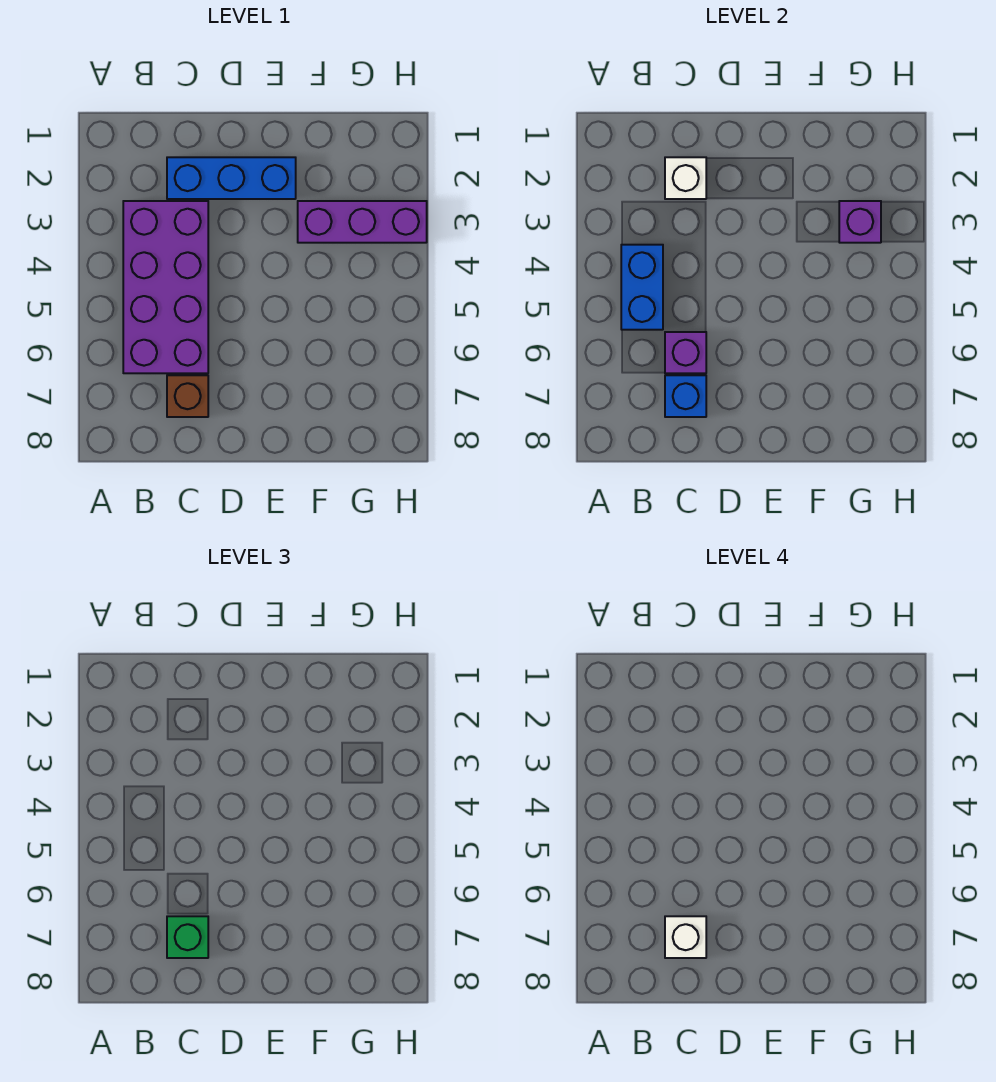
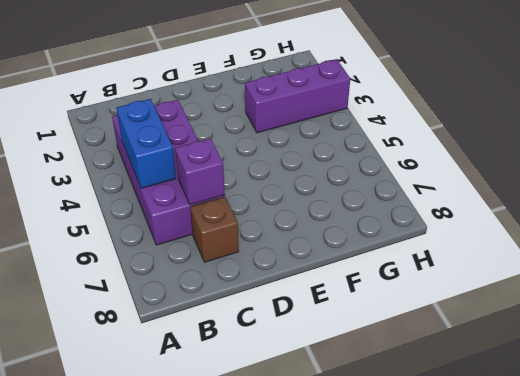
none -> blue brick C2:E2 level 1
none -> white brick C2 level 2

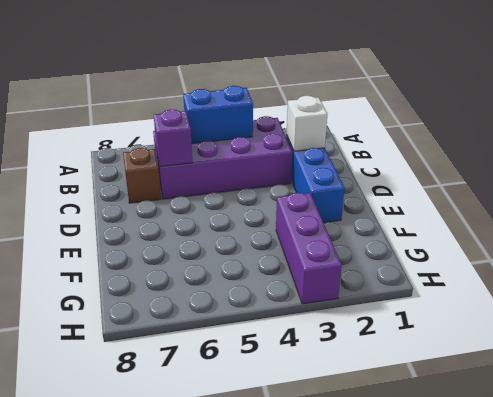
none -> blue brick C7 level 2
none -> purple brick G3 level 2

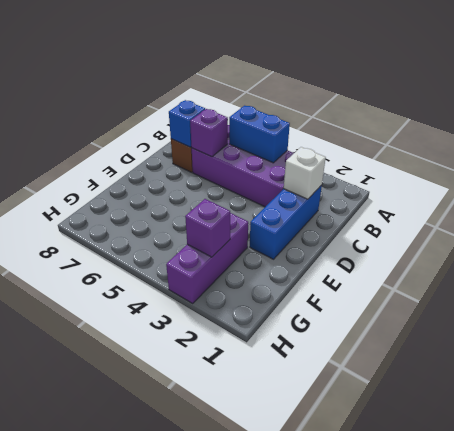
none -> green brick C7 level 3
none -> white brick C7 level 4

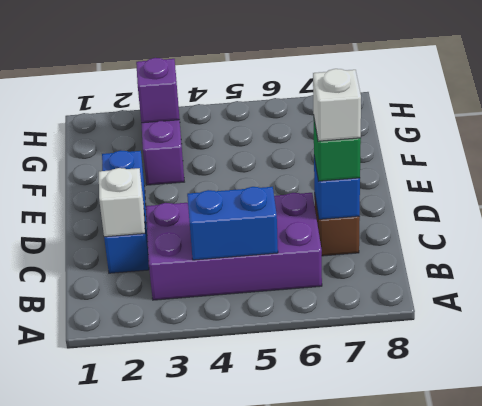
none -> purple brick C6 level 2

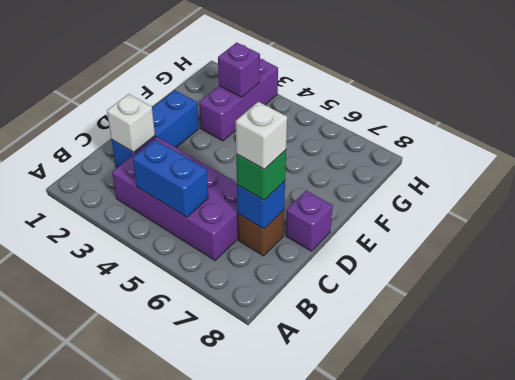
purple brick D8 level 1 -> purple brick C6 level 2

